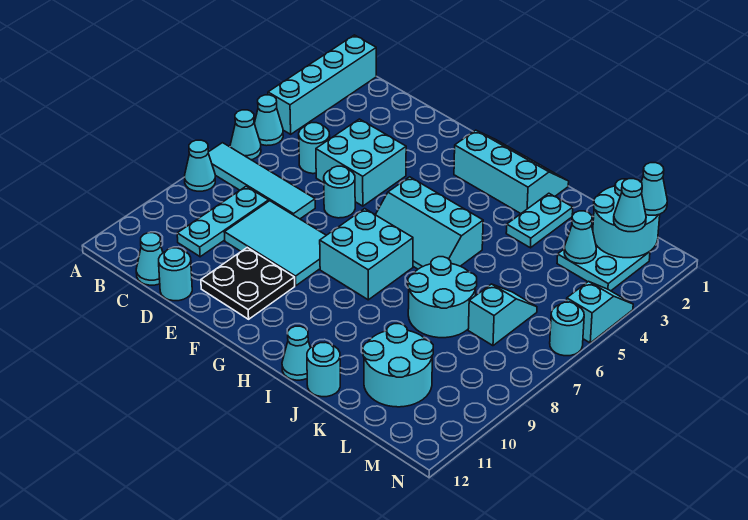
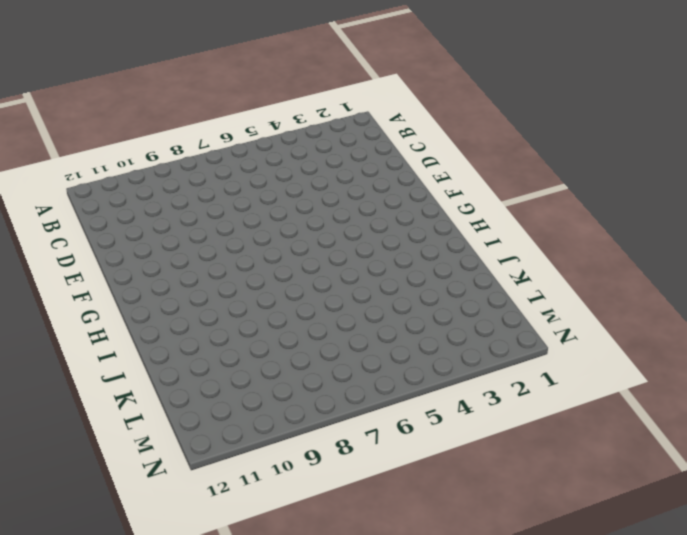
none -> cyan brick A1:A4 level 1
none -> cyan cone A5 level 1
none -> cyan cone A6 level 1

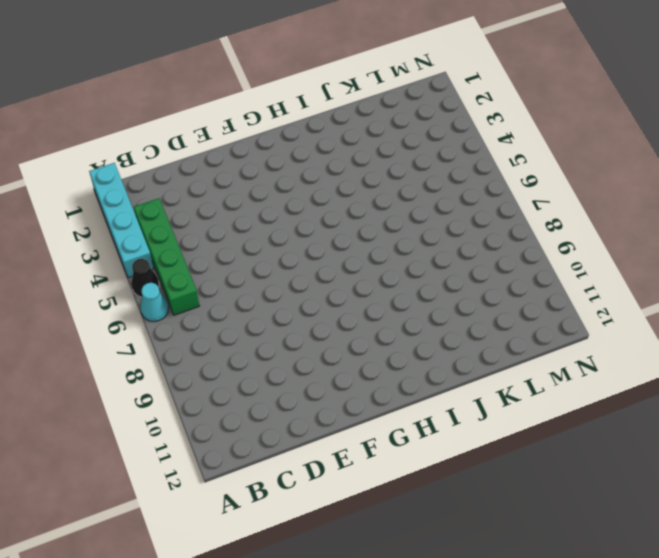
black cone A5 level 1 -> cyan cone A5 level 1
green brick B3:B6 level 1 -> none
none -> cyan tile A7:D7 level 1
none -> cyan cone A8 level 1
none -> cyan round brick C5 level 1

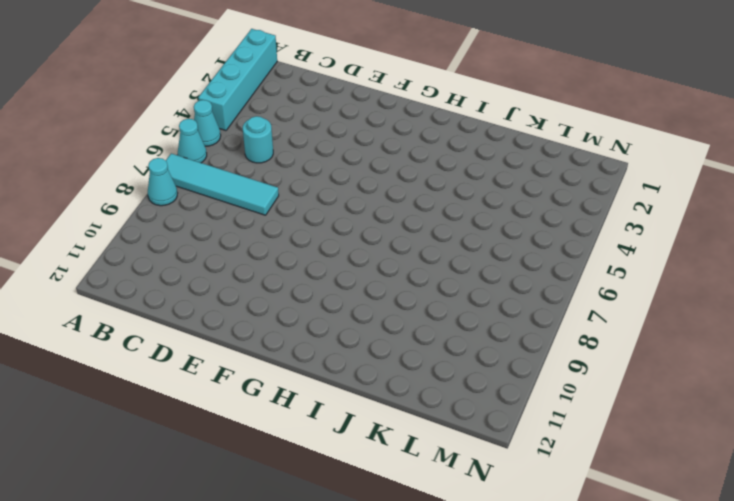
none -> cyan plate C8:C10 level 1
none -> cyan cone C12 level 1
none -> cyan brick D4:E5 level 1

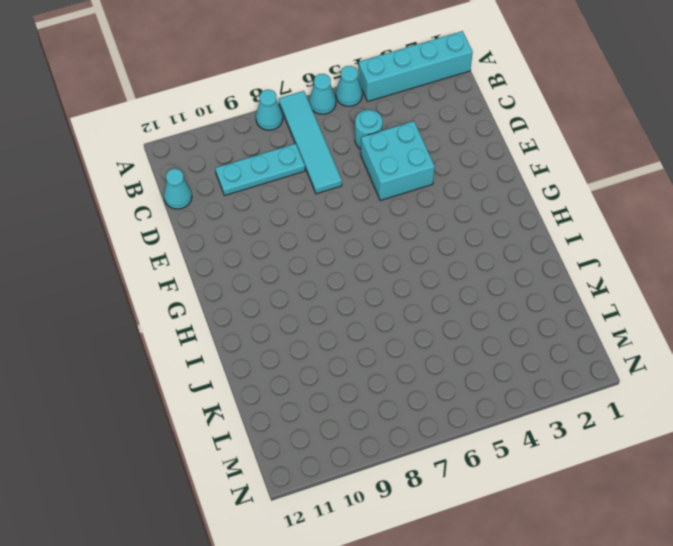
none -> cyan tile D8:F9 level 1
none -> cyan round brick D12 level 1
none -> cyan round brick E6 level 1

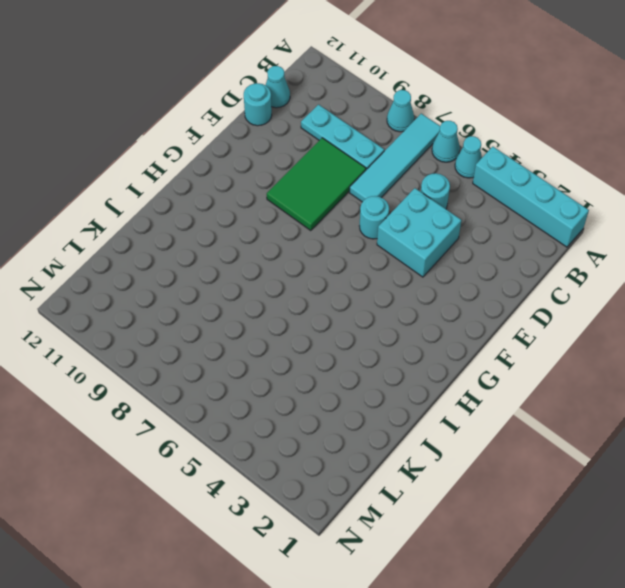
green tile D8:F9 level 1 -> cyan tile D8:F9 level 1
none -> black plate E10:F11 level 1
none -> cyan slope G1:I2 level 1 top 2
none -> cyan slope G5:I6 level 1 top 5

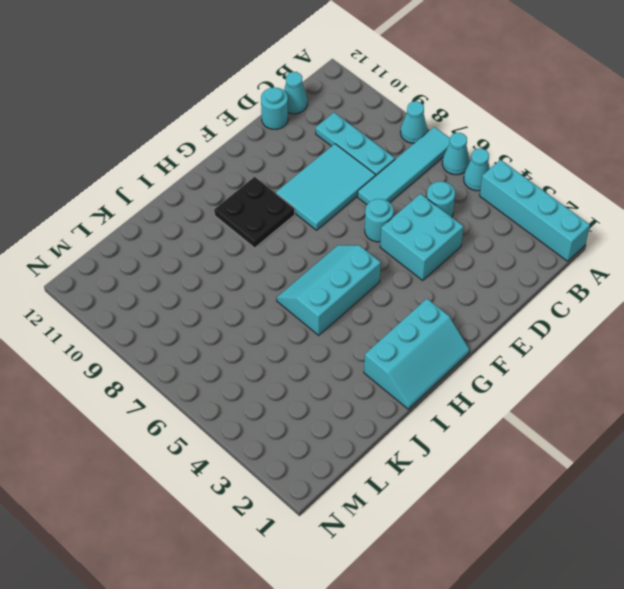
black plate G9:H10 level 1 -> black plate E10:F11 level 1
none -> cyan brick G7:H8 level 1
none -> cyan cone I12 level 1
none -> cyan plate J2:J3 level 1

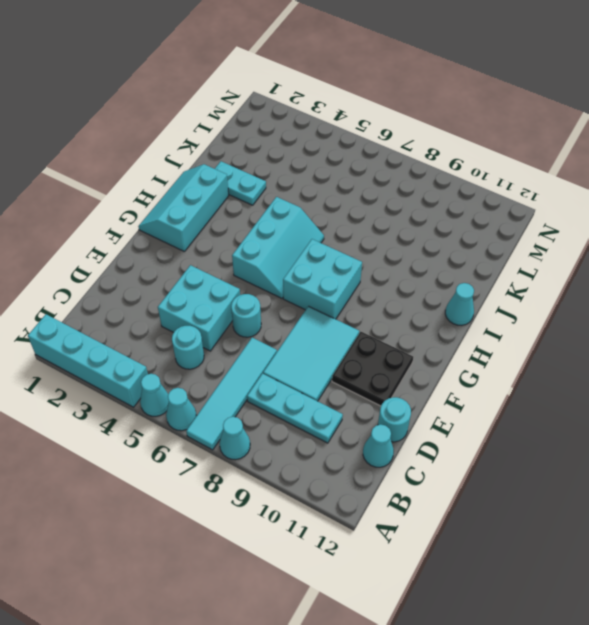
none -> cyan round brick J7:K8 level 1
none -> cyan round brick J12 level 1
none -> cyan round brick K10:L11 level 1

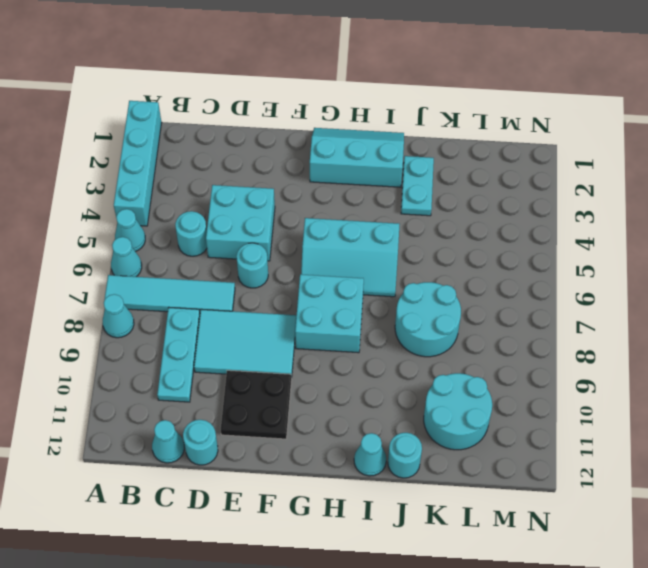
none -> cyan plate L2:M3 level 1
none -> cyan slope L6:L7 level 1 top 7
none -> cyan slope N4:N5 level 1 top 5

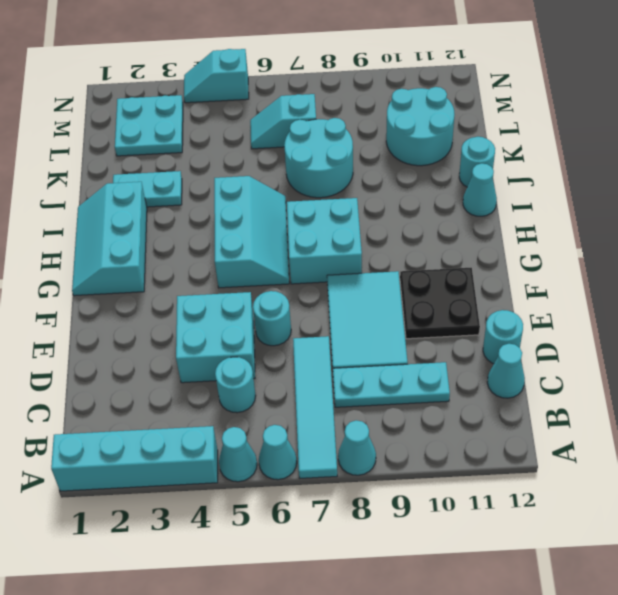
none -> cyan round brick N6 level 1
none -> cyan round brick L1:M2 level 2
none -> cyan cone L3 level 2

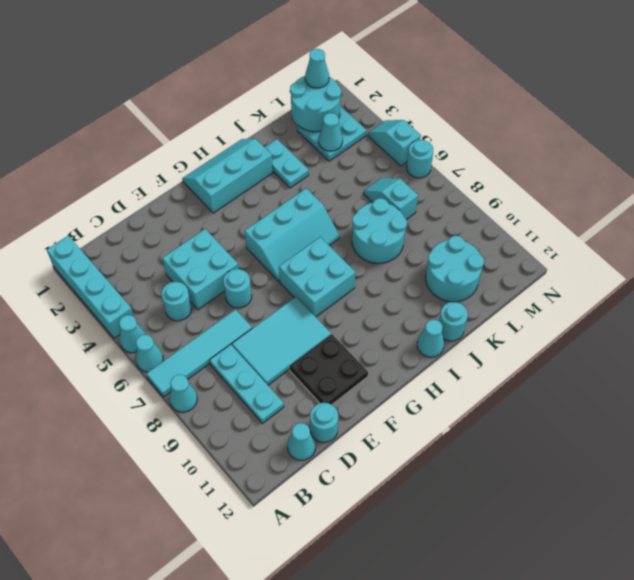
none -> cyan cone M2 level 3

